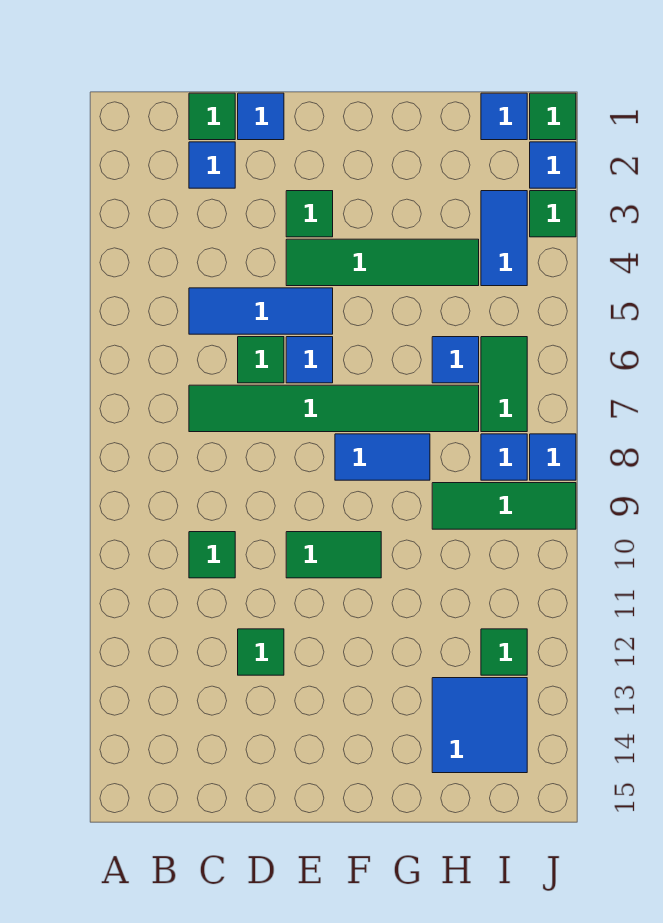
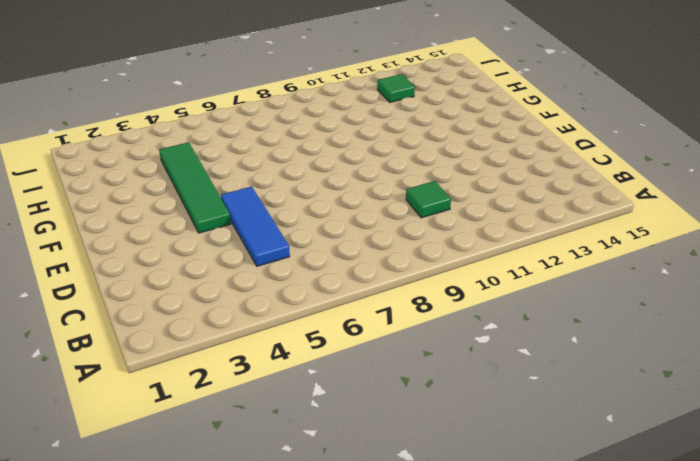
none -> green tile C1 level 1
none -> blue tile C2 level 1
none -> green tile C7:H7 level 1

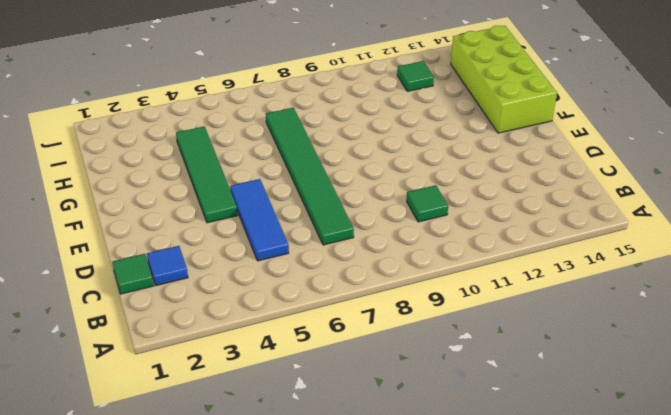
lime brick F14:I15 level 1 -> blue tile H13:I14 level 1
none -> blue tile D1 level 1
none -> green tile D6 level 1
none -> green tile D12 level 1

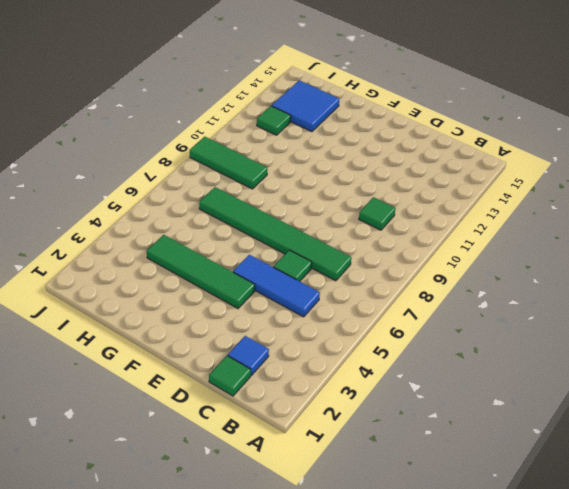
none -> blue tile D1 level 1
none -> green tile D12 level 1
none -> green tile E3 level 1

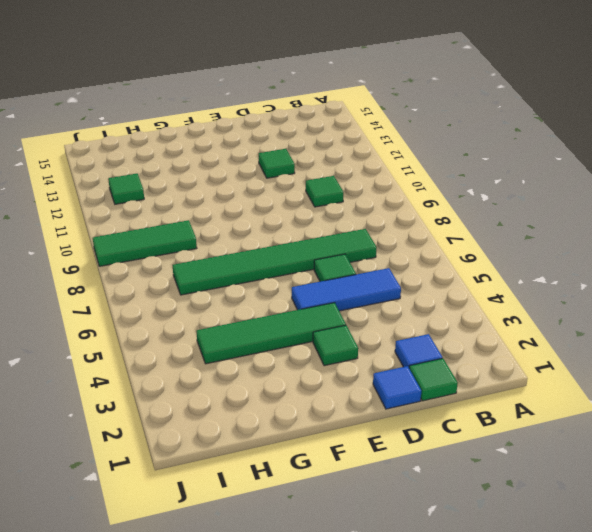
none -> blue tile E6 level 1
none -> green tile E10:F10 level 1
none -> blue tile F8:G8 level 1

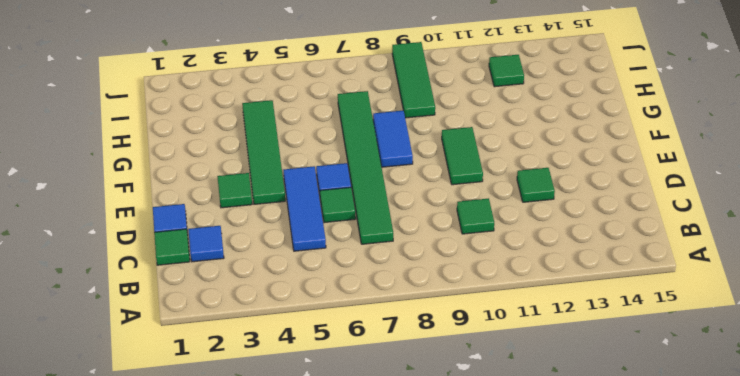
none -> blue tile H6 level 1
none -> blue tile H13:I14 level 1
none -> blue tile I1 level 1

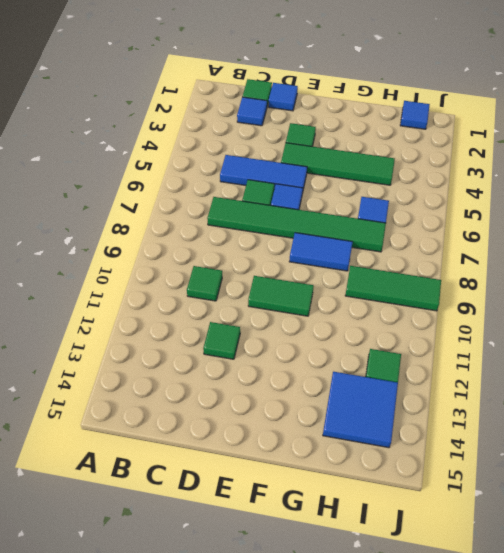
none -> blue tile I3:I4 level 1
none -> green tile I6:I7 level 1
none -> blue tile I8 level 1

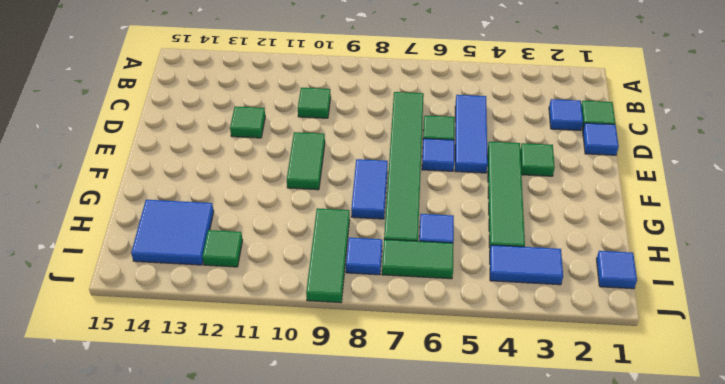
none -> green tile J1 level 1
none -> blue tile J2 level 1
none -> green tile J3 level 1

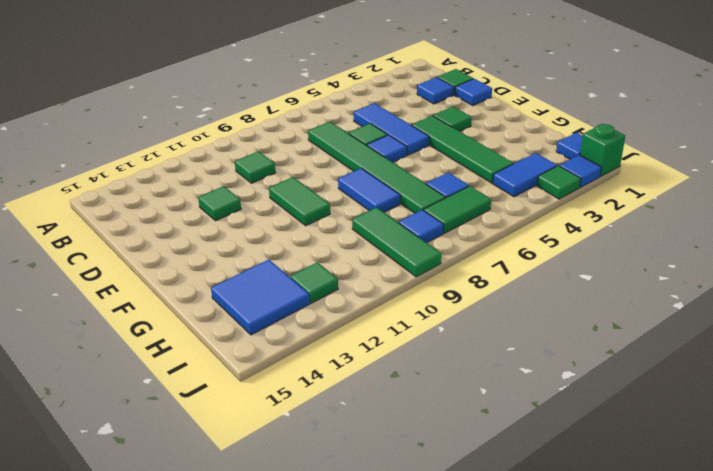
green brick J1 level 1 -> green tile J1 level 1
none -> blue tile J8 level 1

